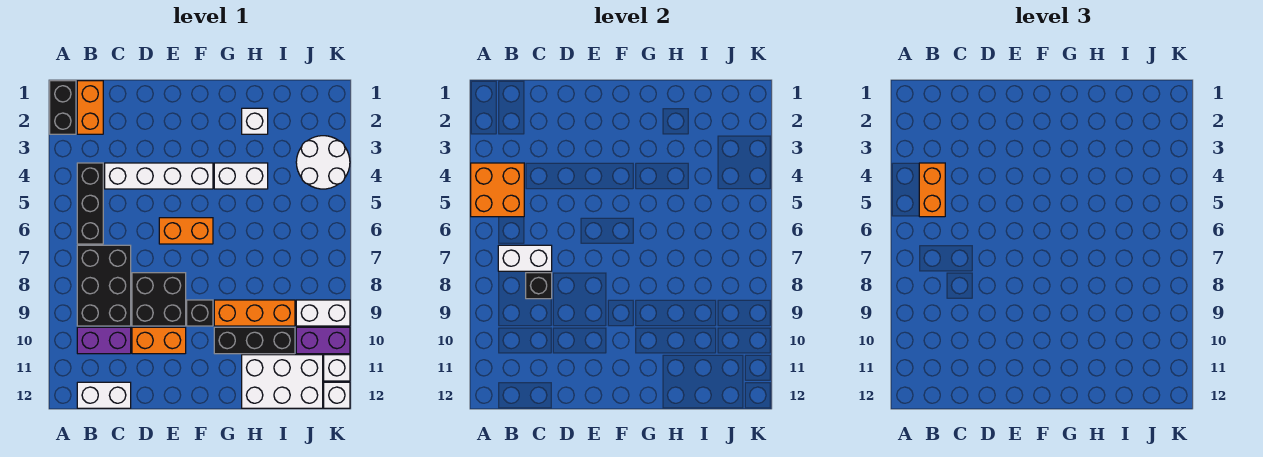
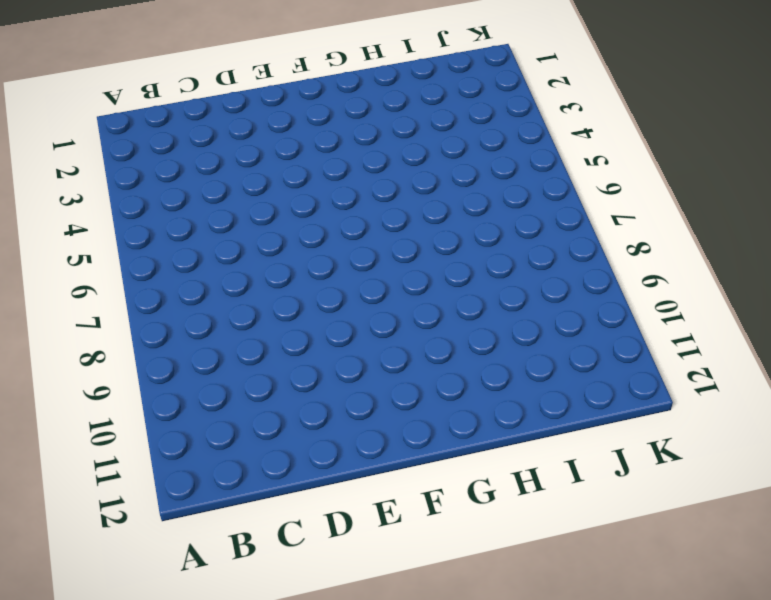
none -> black brick A1:A2 level 1
none -> orange brick B1:B2 level 1
none -> black brick B4:B6 level 1

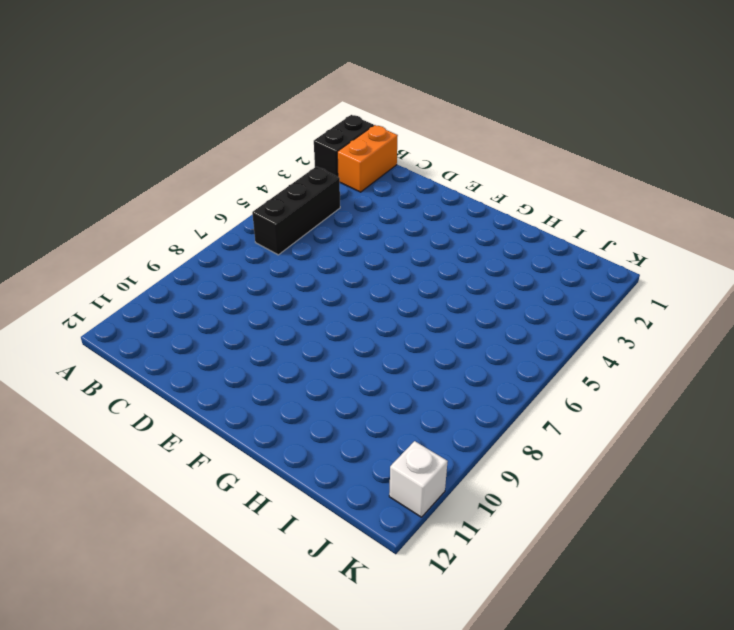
none -> black brick B7:C9 level 1
none -> purple brick B10:C10 level 1
none -> white brick B12:C12 level 1

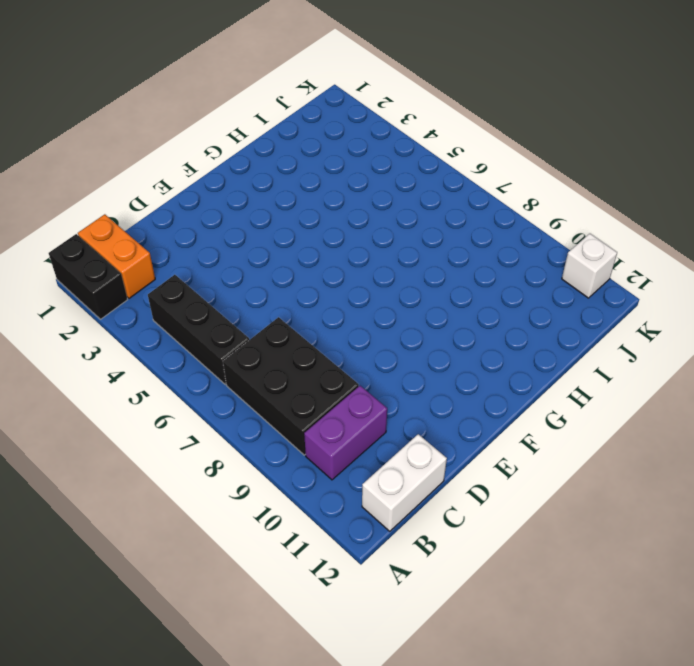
none -> white brick C4:F4 level 1
none -> black brick D8:E9 level 1
none -> orange brick D10:E10 level 1

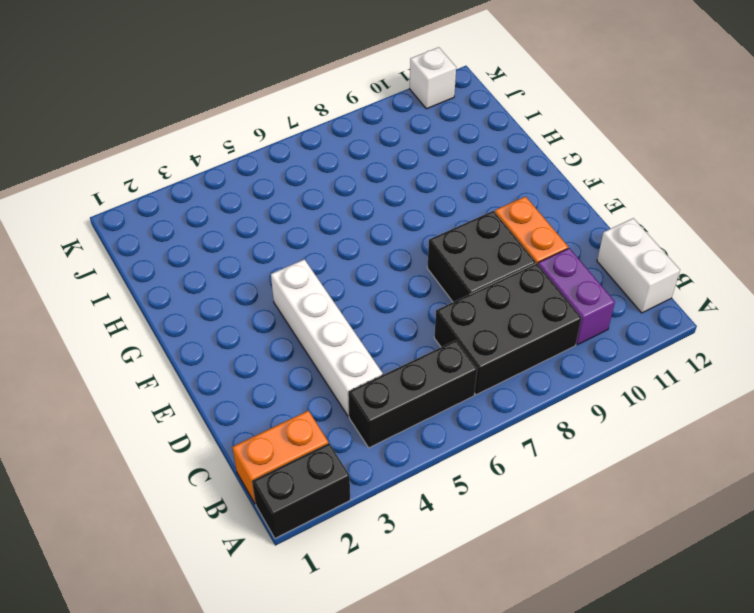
none -> orange brick E6:F6 level 1
none -> black brick F9 level 1
none -> white brick G4:H4 level 1

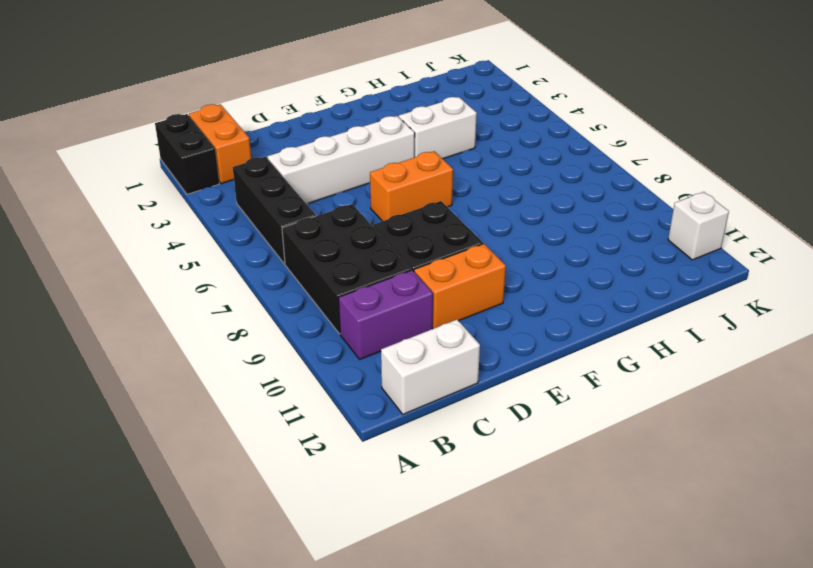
none -> black brick F9 level 1
none -> orange brick G9:I9 level 1
none -> black brick G10:I10 level 1

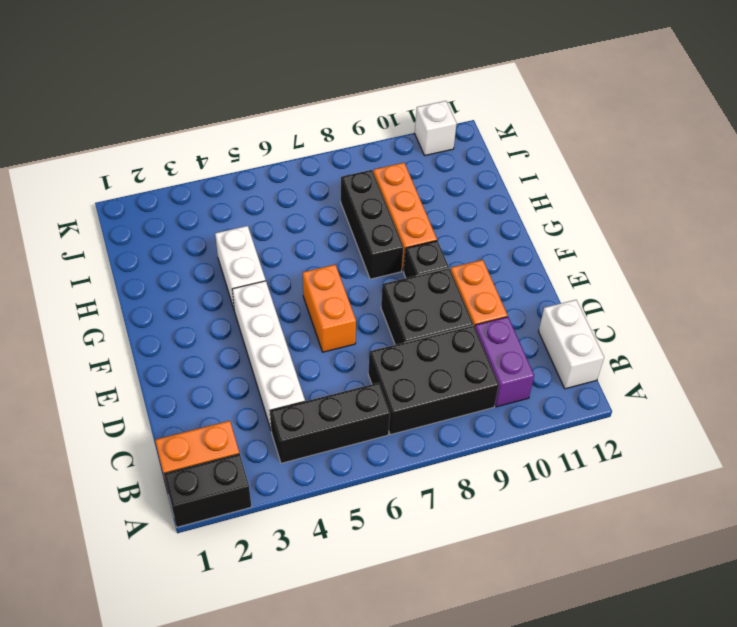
black brick G8:I8 level 1 -> black brick G10:I10 level 1
none -> white brick H2 level 1
none -> white brick H11:J12 level 1
none -> white round brick J3:K4 level 1

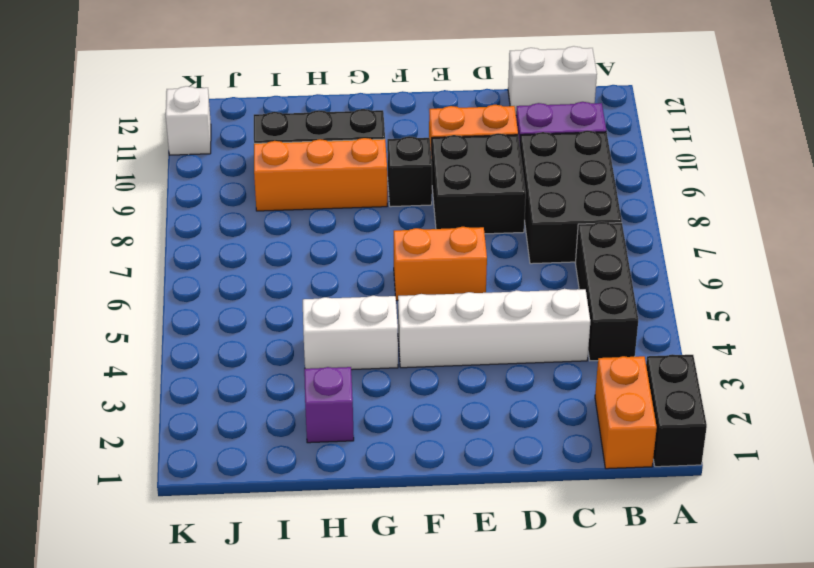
purple brick H2 level 1 -> white brick H2 level 1
none -> white brick H11:J12 level 1
none -> white round brick J3:K4 level 1
none -> white brick J9:K9 level 1

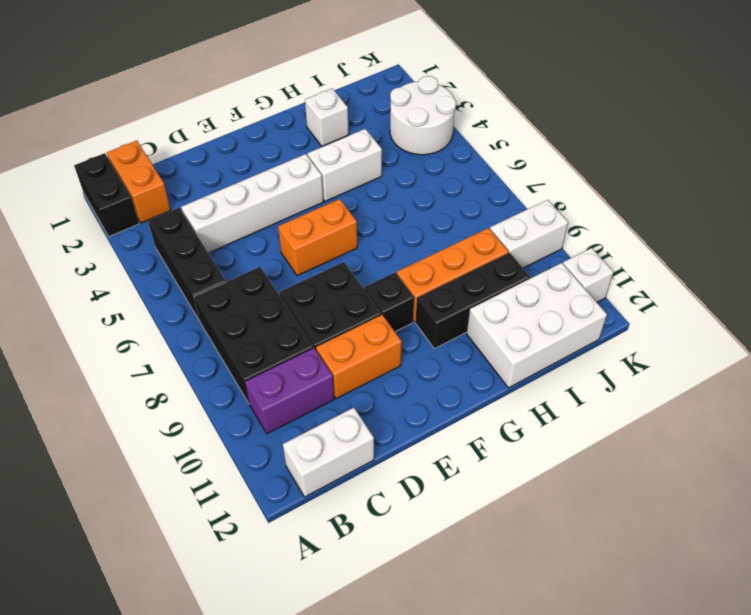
none -> purple brick J10:K10 level 1
none -> white brick K12 level 1
none -> orange brick A4:B5 level 2

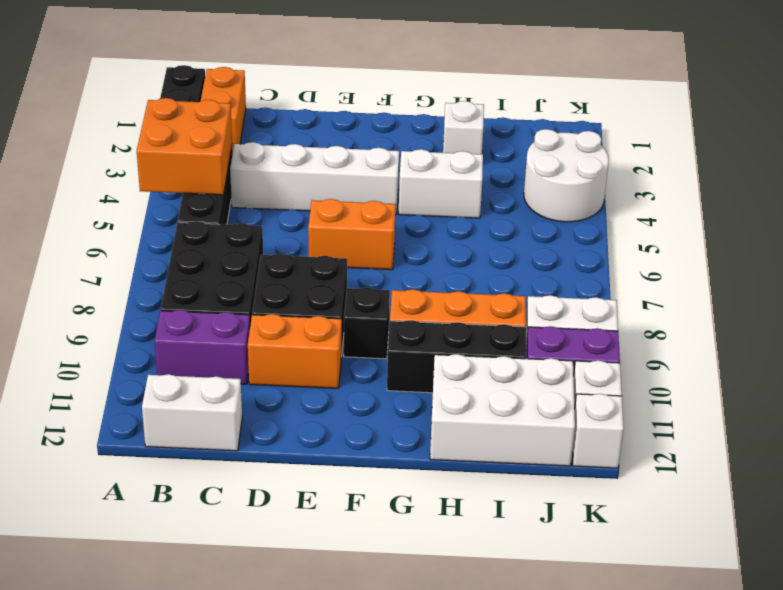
none -> white brick B7:C7 level 2
none -> black brick C8 level 2
none -> orange brick B4:B5 level 3

